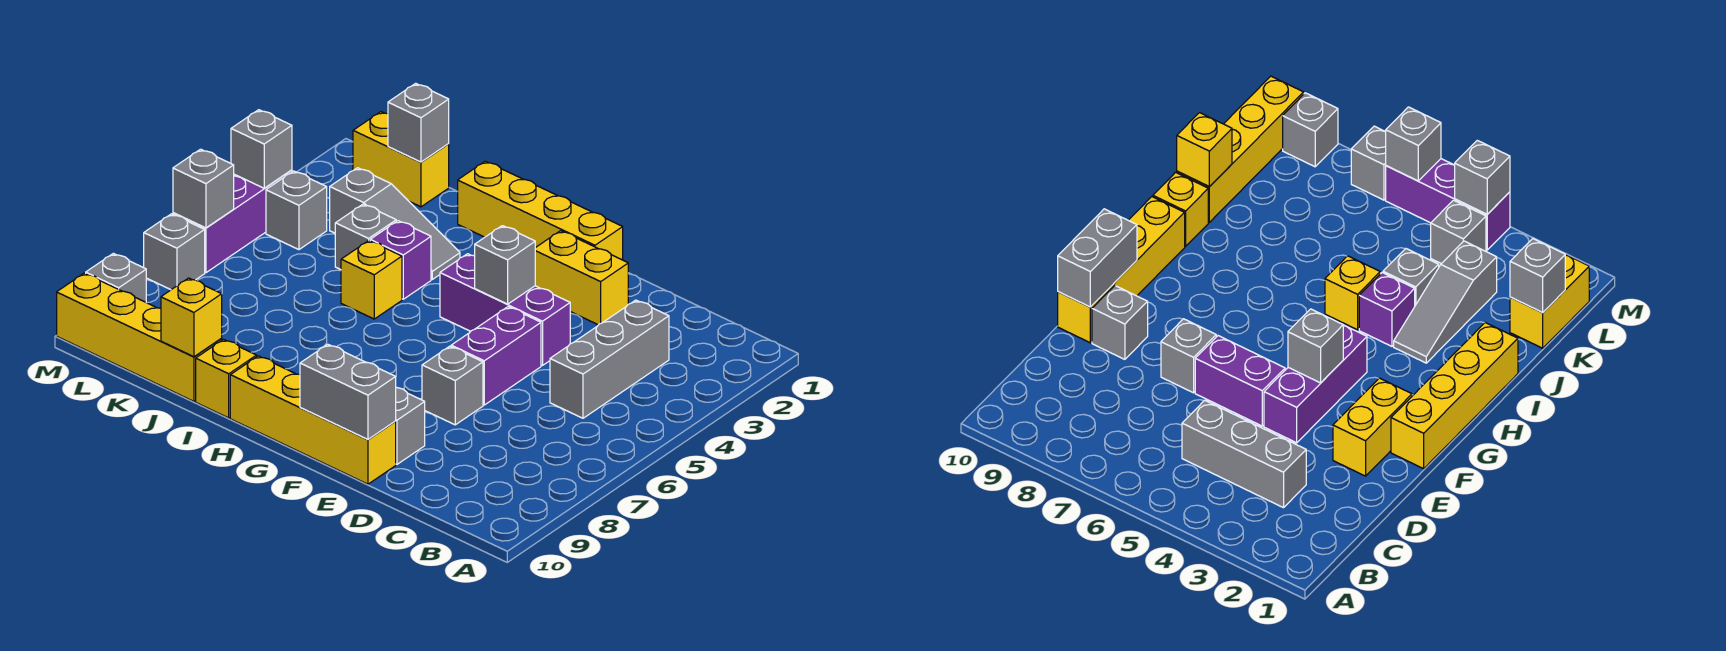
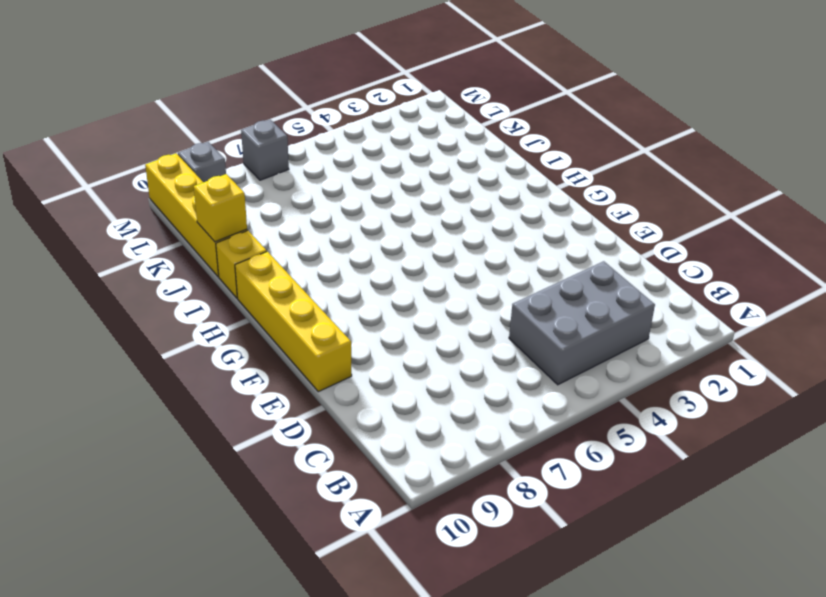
grey brick B3:C5 level 1 -> grey brick C3:C5 level 1
none -> yellow brick E2:F2 level 1
none -> purple brick E4:G4 level 1
none -> purple brick E5:E6 level 1

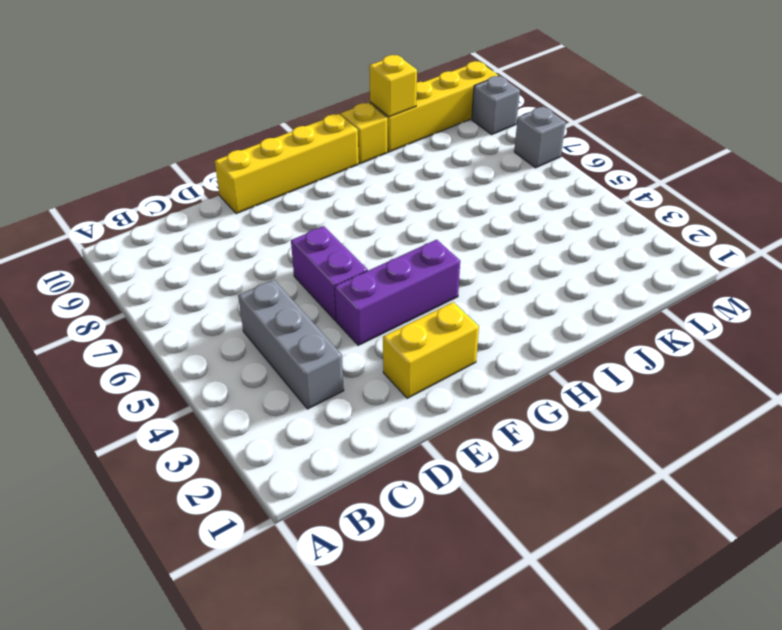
none -> grey brick E7 level 1
none -> grey brick E9 level 1
none -> yellow brick F1:I1 level 1

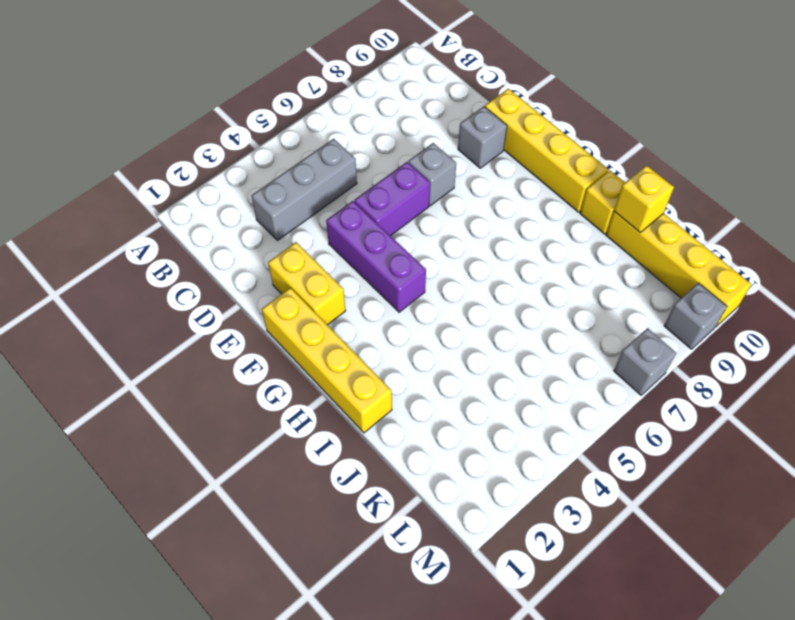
none -> grey slope I3:K3 level 1 top K
none -> purple brick I4 level 1
none -> yellow brick I5 level 1

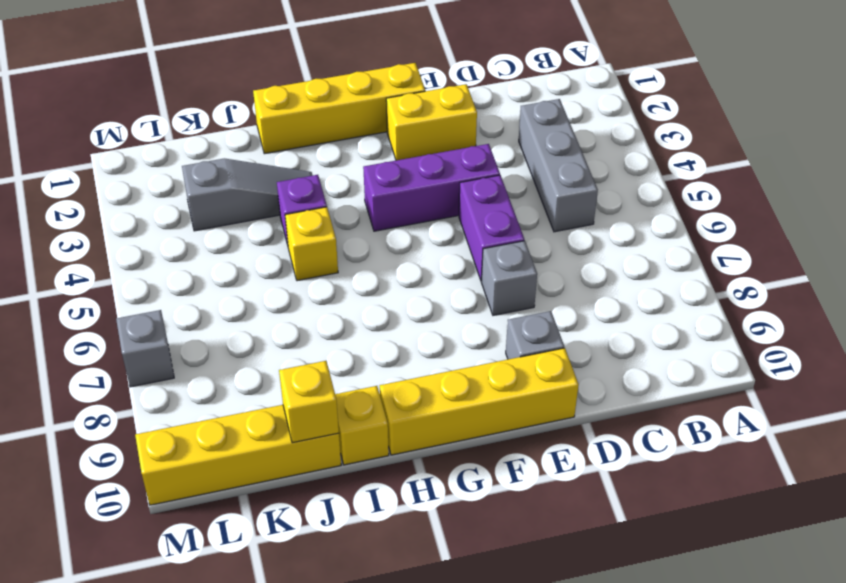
none -> grey brick J4 level 1
none -> yellow brick K1:L1 level 1
none -> grey brick L4 level 1

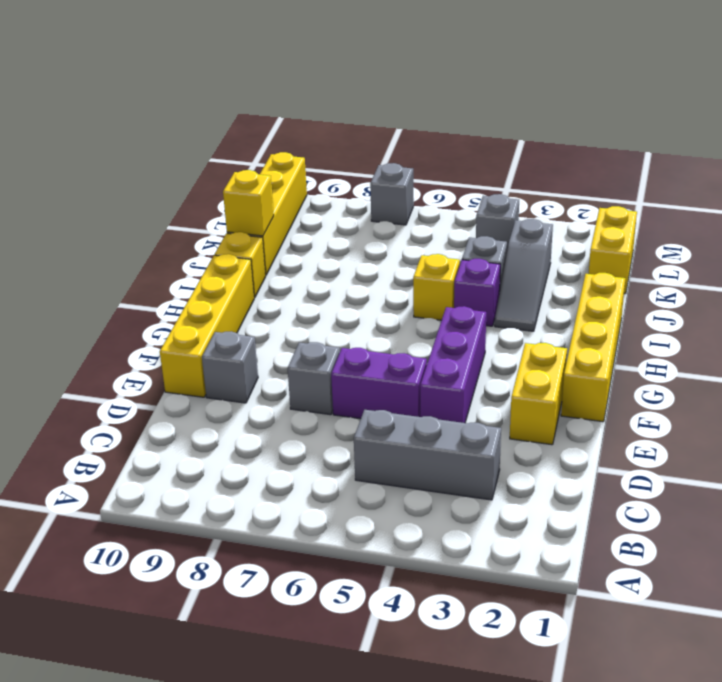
none -> purple brick M4:M6 level 1
none -> grey brick M9 level 1
none -> grey brick E10:F10 level 2

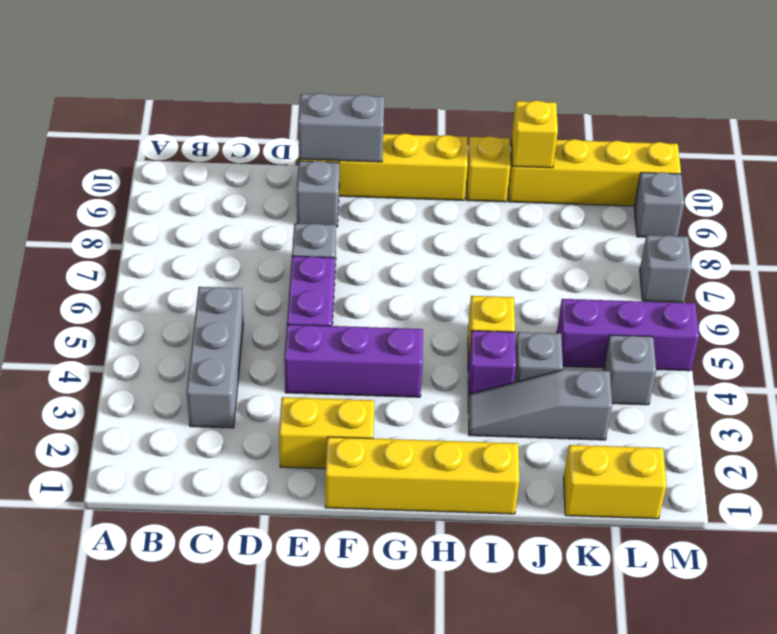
purple brick K5:M5 level 1 -> purple brick M4:M6 level 1
none -> grey brick F4 level 2
none -> grey brick K1 level 2
none -> grey brick M4 level 2

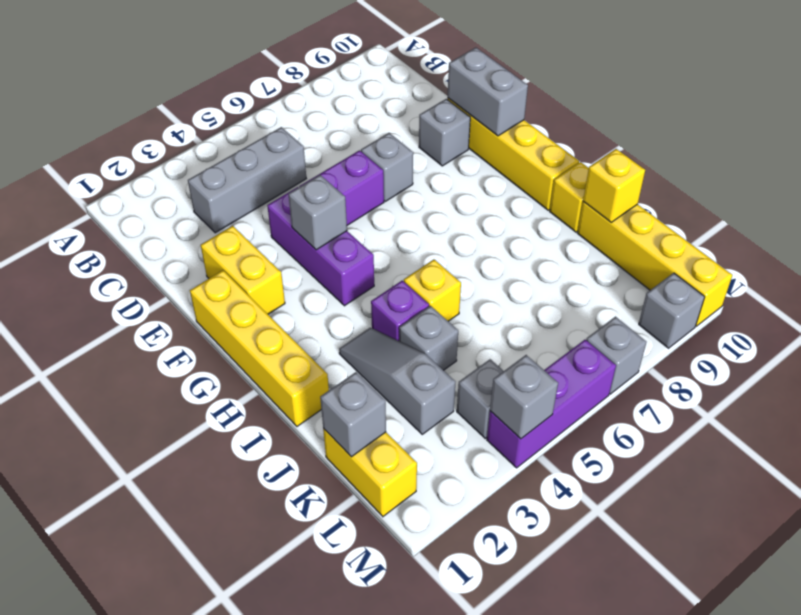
none -> grey brick M6 level 2

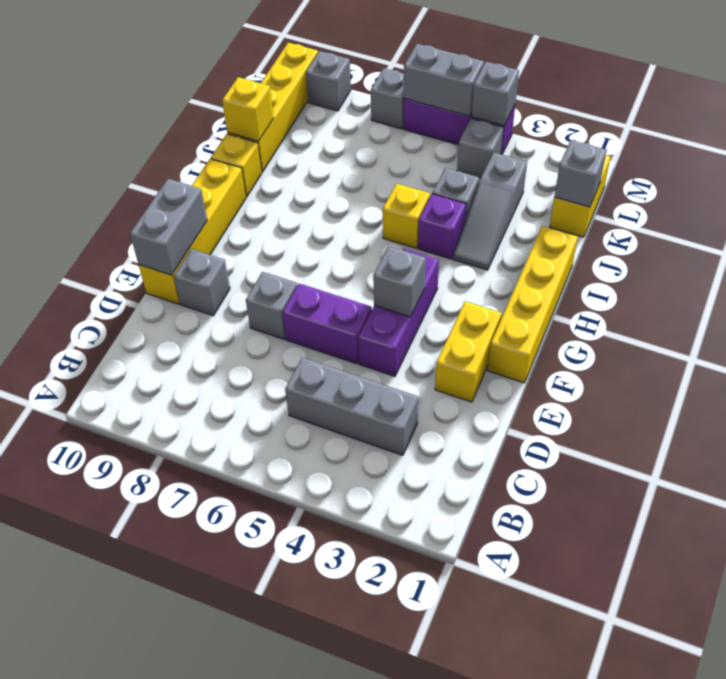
grey brick M5:M6 level 2 -> grey brick M6 level 2

